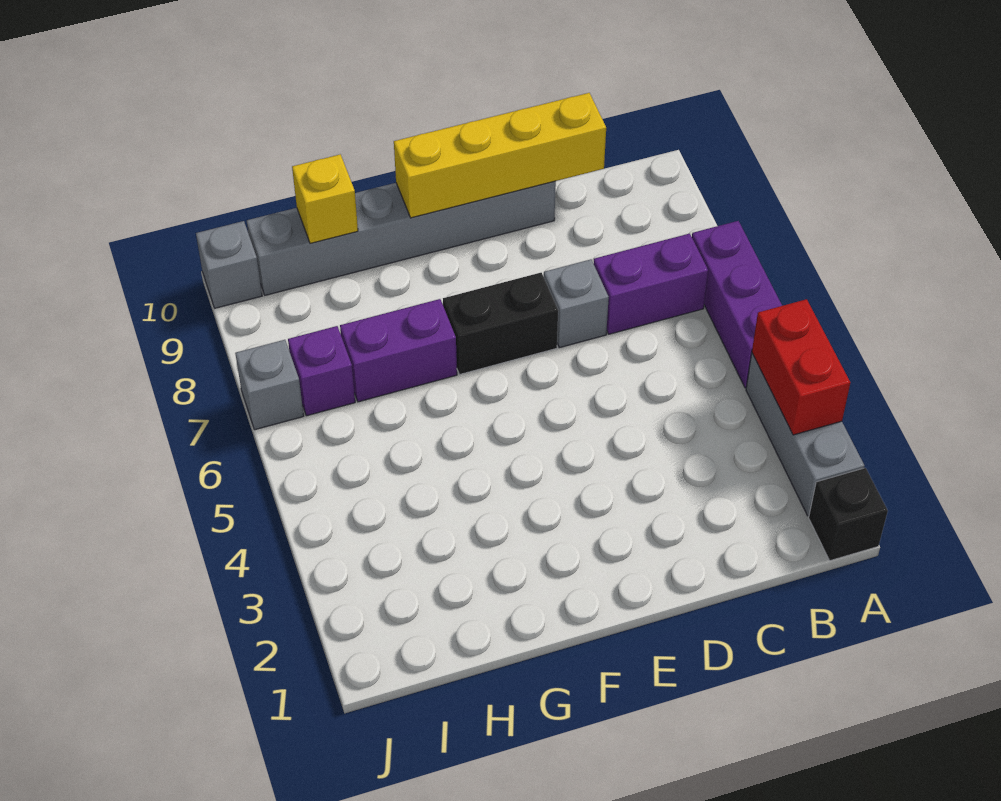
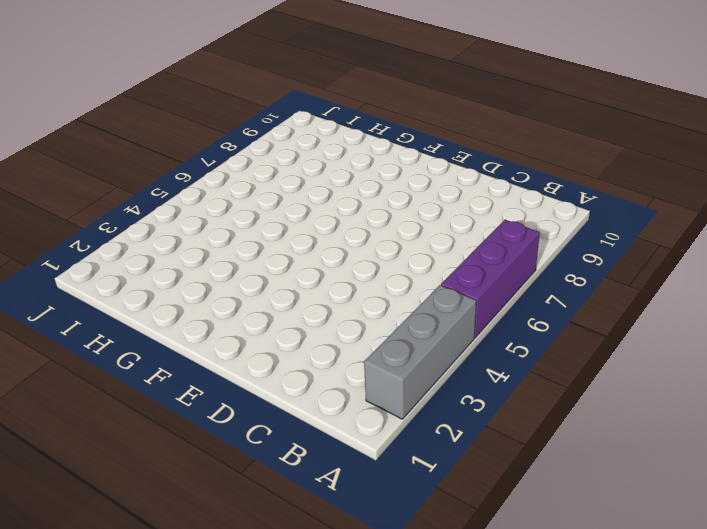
none -> black brick A1 level 1
none -> purple brick B7:C7 level 1
none -> grey brick D7 level 1

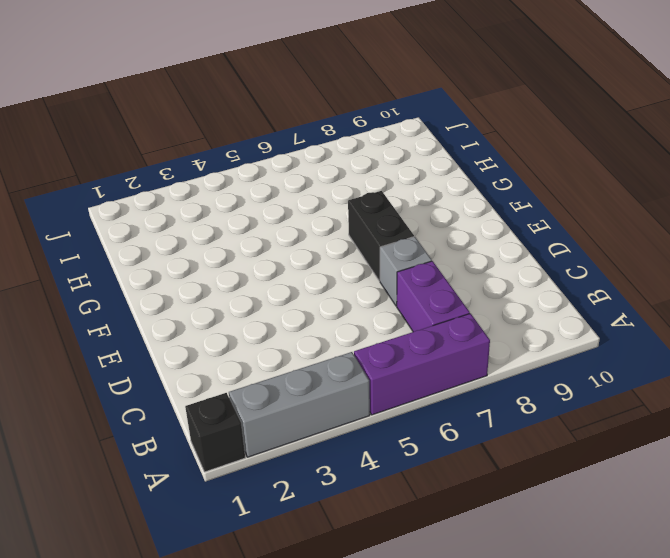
none -> grey brick D10:I10 level 1
none -> purple brick G7:H7 level 1
none -> purple brick I7 level 1

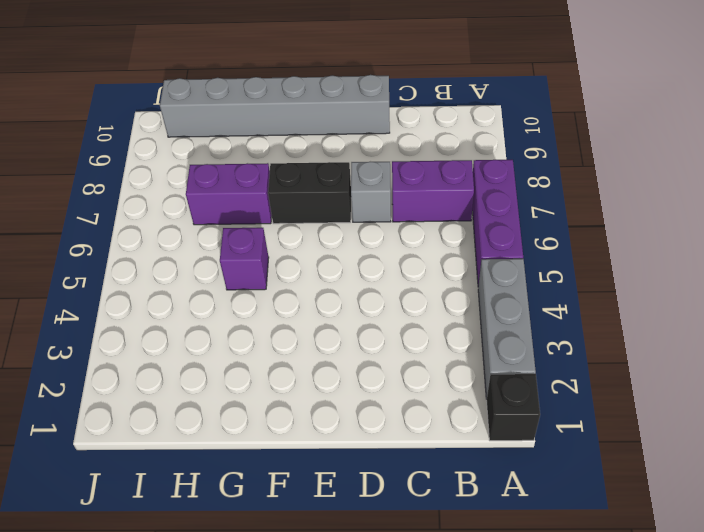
purple brick G5 level 1 -> purple brick I7 level 1
none -> grey brick J7 level 1
none -> grey brick J10 level 1
none -> red brick A3:A4 level 2

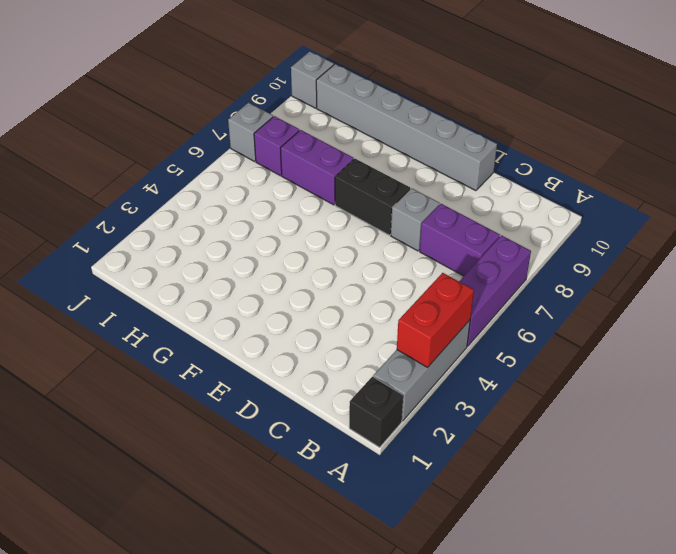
none -> yellow brick C10:F10 level 2
none -> yellow brick H10 level 2

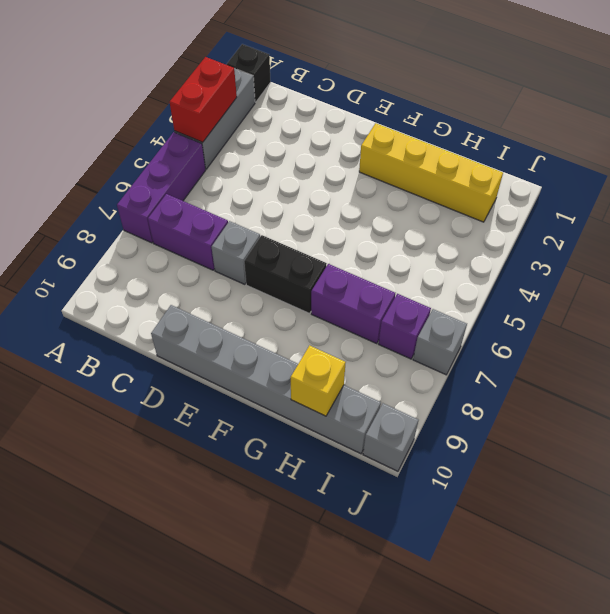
yellow brick F2:I2 level 1 -> yellow brick C10:F10 level 2

